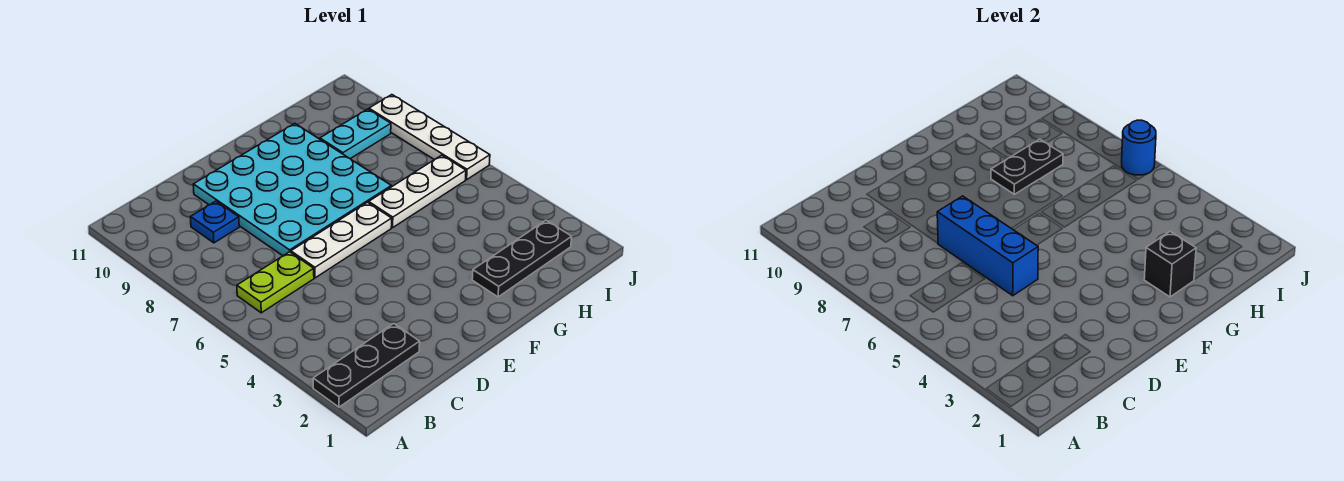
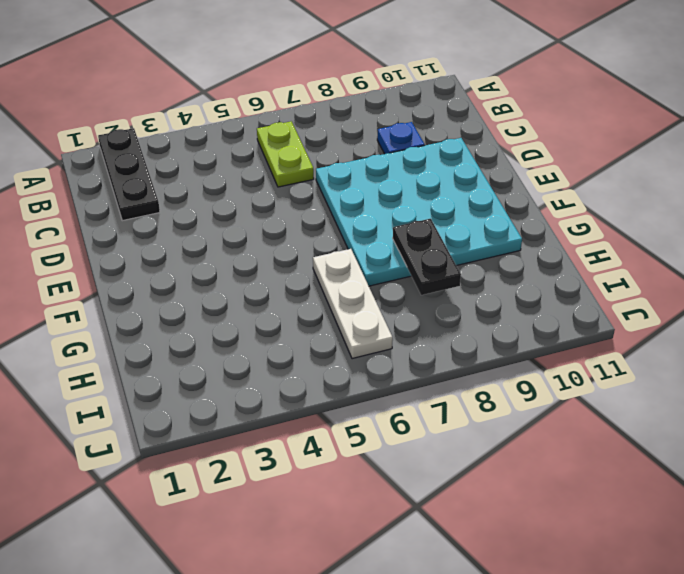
none -> white plate D6:F6 level 1
none -> black plate G2:I2 level 1
none -> cyan plate H9:I9 level 1

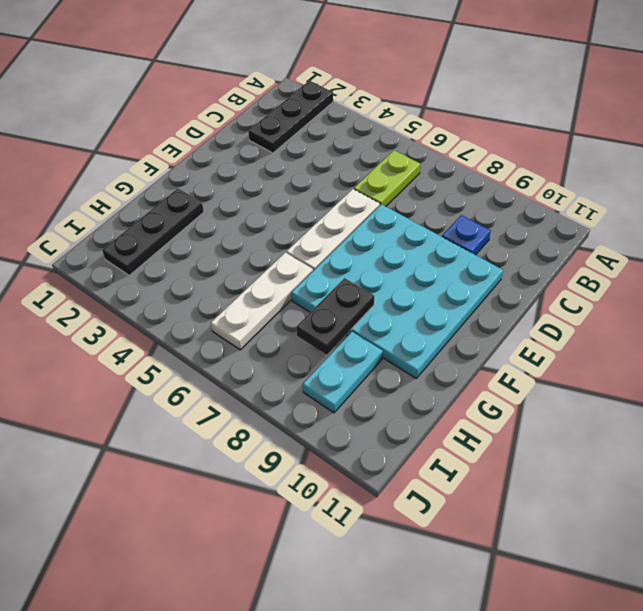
none -> white plate J6:J9 level 1
none -> blue brick D5:D7 level 2
none -> black brick G2 level 2

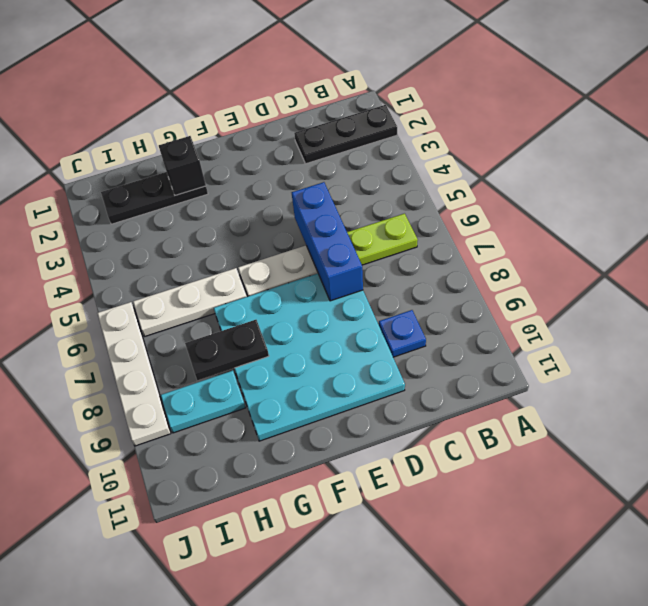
none -> blue round brick J6 level 2

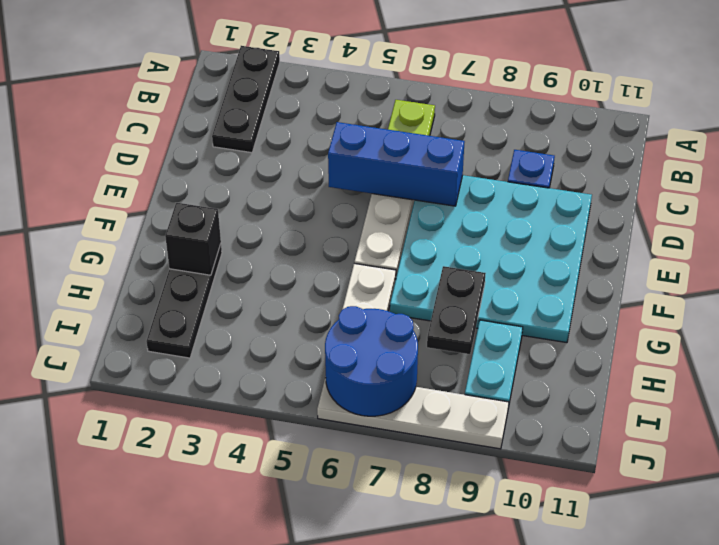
blue round brick I6:J7 level 2 -> blue round brick J6 level 2

